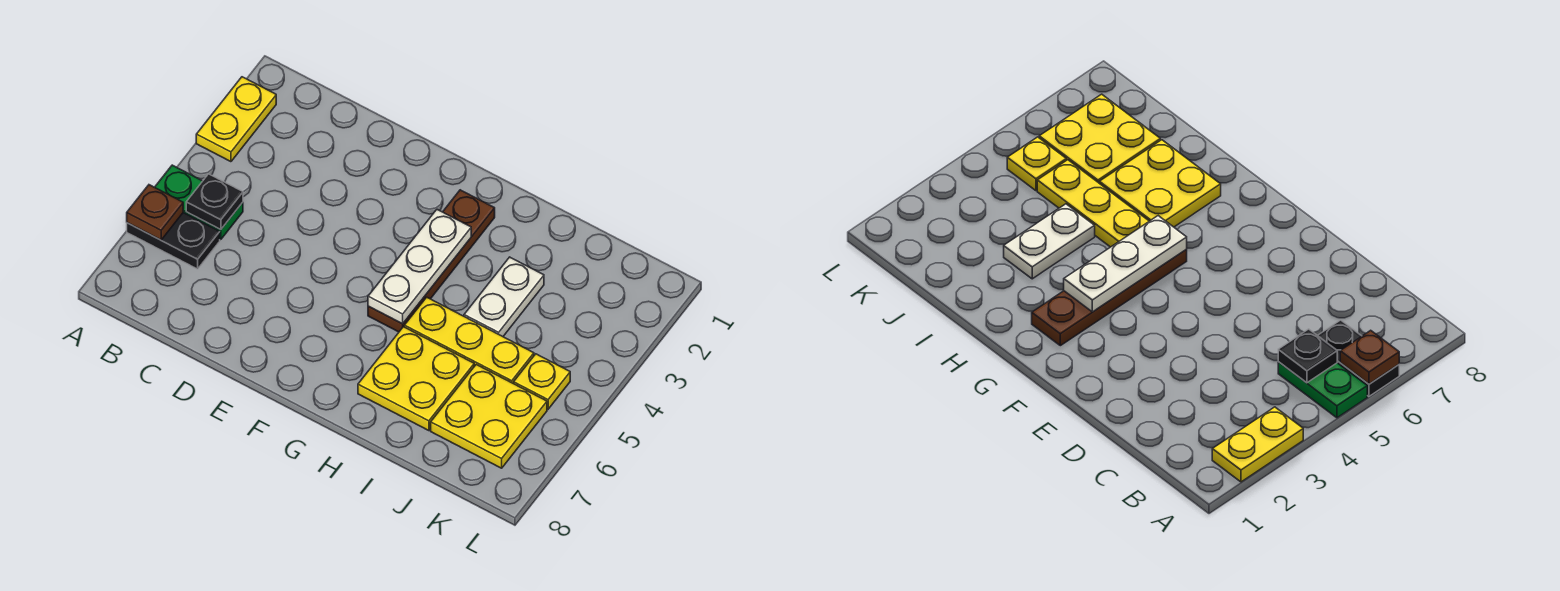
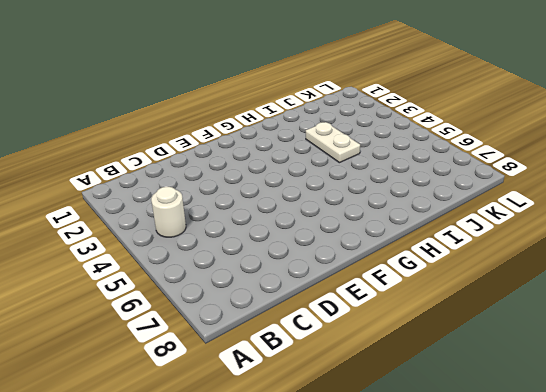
white round brick B4 level 1 -> none
none -> yellow plate A2:A3 level 1
none -> green plate A5:B5 level 1
none -> black plate A6:B6 level 1

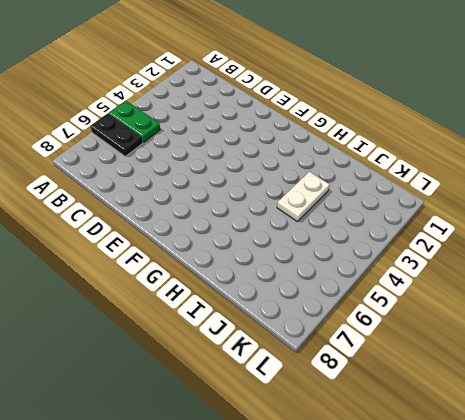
none -> yellow plate A2:A3 level 1
none -> brown plate G2:G5 level 1
none -> yellow plate H5:J5 level 1

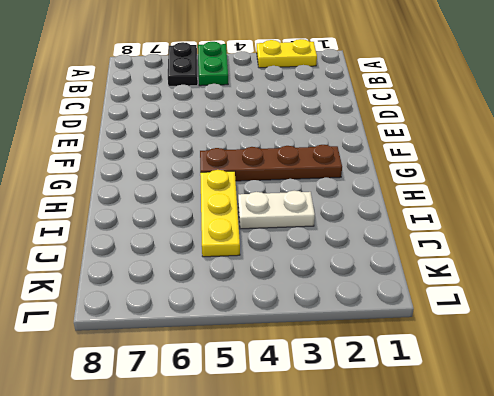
none -> yellow plate H6:I7 level 1
none -> yellow plate J6:K7 level 1
none -> yellow plate K5 level 1

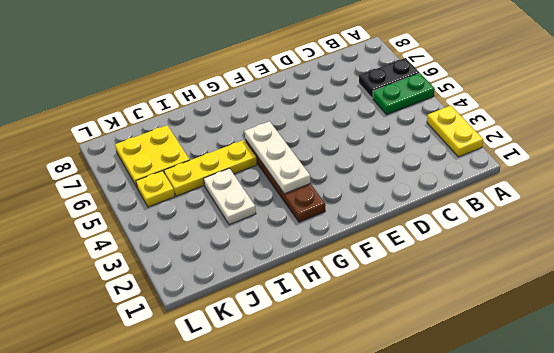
none -> yellow plate H6:I7 level 1
none -> brown plate A6 level 2
none -> black plate B5 level 2

